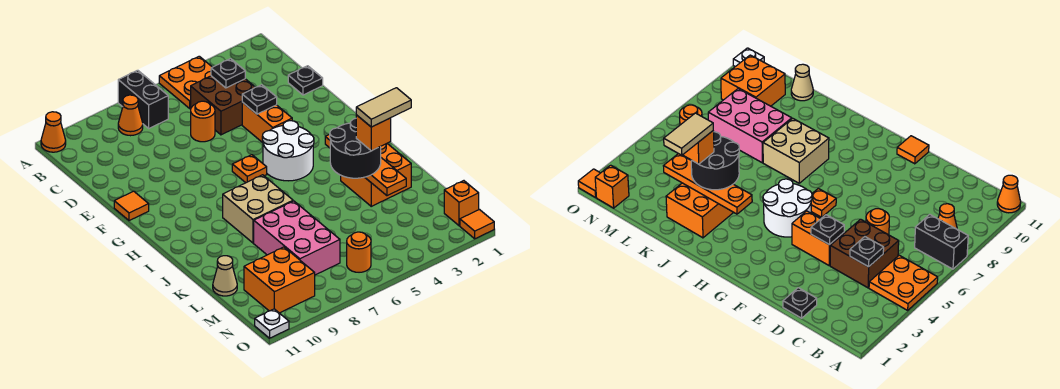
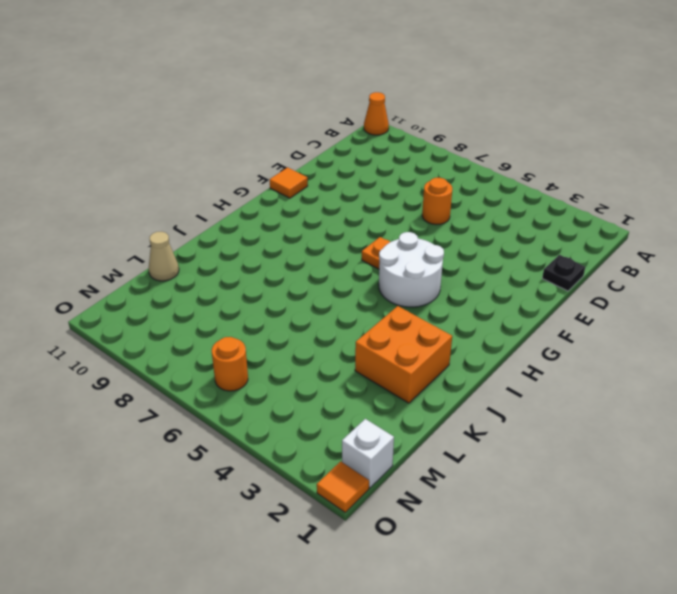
white brick N1 level 1 -> orange brick N1 level 1
none -> orange plate A4:B5 level 1
none -> black brick A7:B7 level 1
none -> orange cone B8 level 1

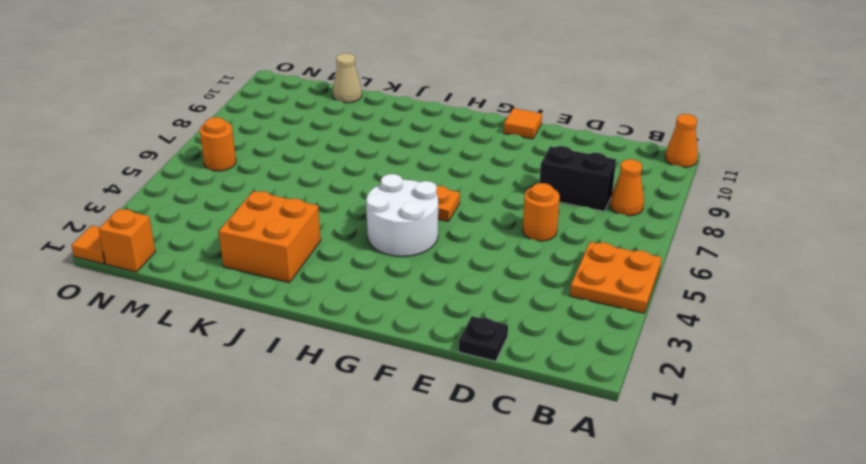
black brick C8:D8 level 1 -> black brick A7:B7 level 1
none -> brown brick C4:D5 level 1
none -> orange brick E4:F4 level 1
none -> tan brick I7:J8 level 1

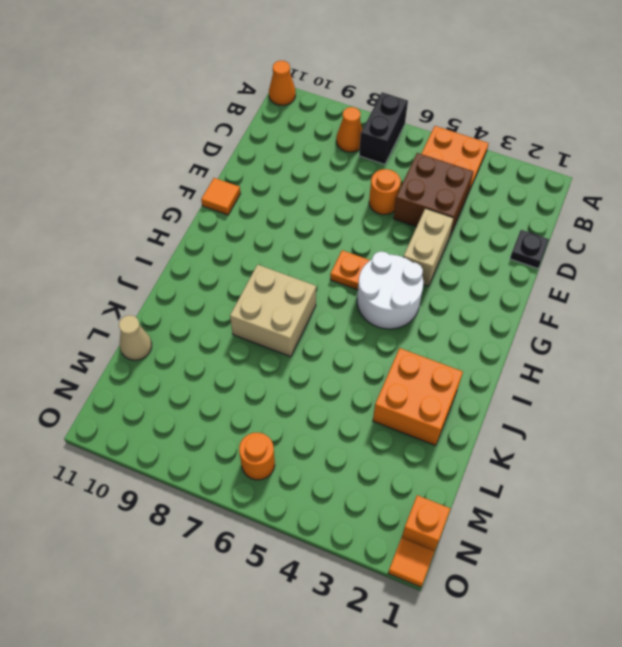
tan brick E4:F4 level 1 -> orange brick E4:F4 level 1
none -> pink brick K7:M8 level 1
none -> orange brick M9:N10 level 1
none -> white plate O11 level 1

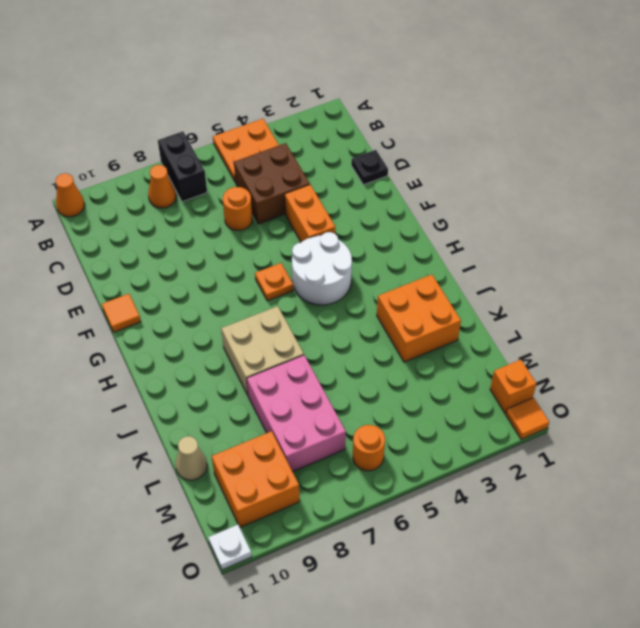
none -> black plate C4 level 2
none -> black plate E4 level 2
none -> orange plate I3:L3 level 2

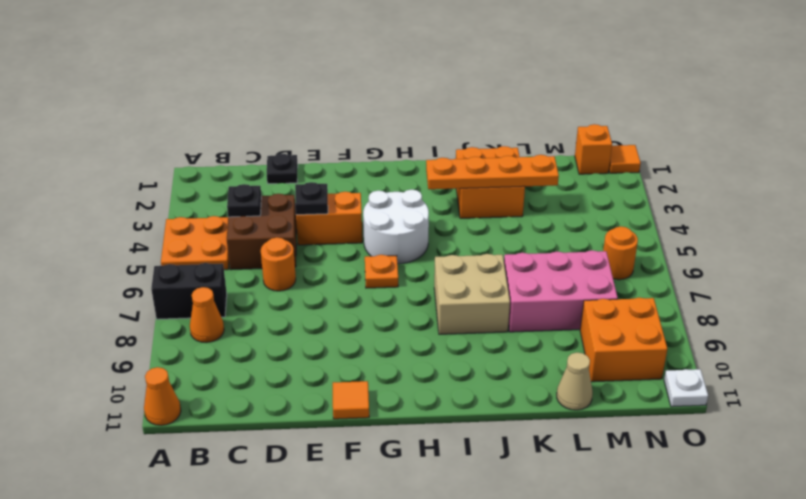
none -> black round brick J3:K4 level 3
none -> orange brick K3 level 4
none -> tan tile K2:K3 level 5

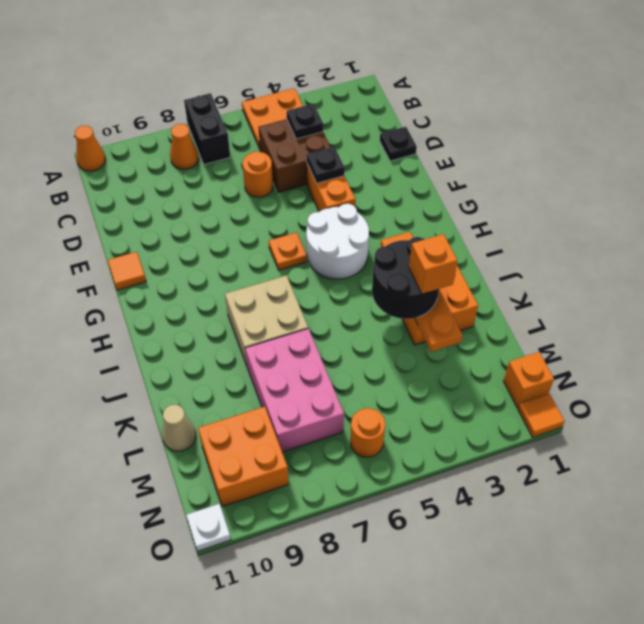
none -> tan tile K2:K3 level 5

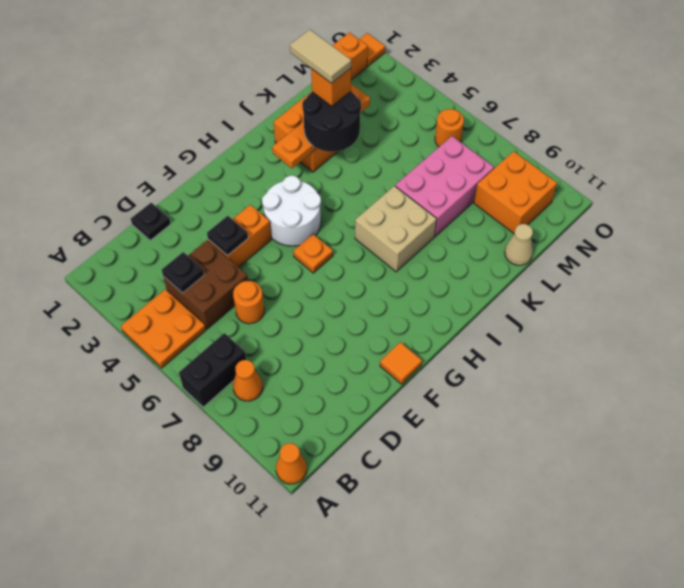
none -> white plate O11 level 1

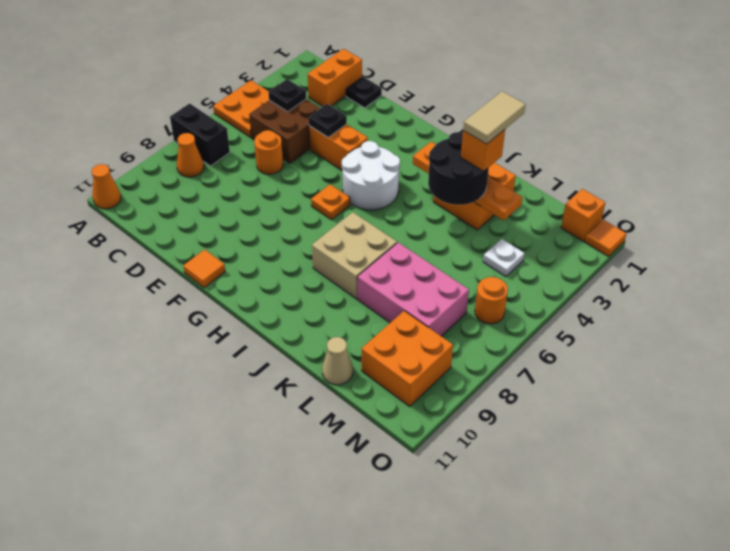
orange brick C1:C2 level 1 -> none
white plate M4 level 1 -> white plate O11 level 1

